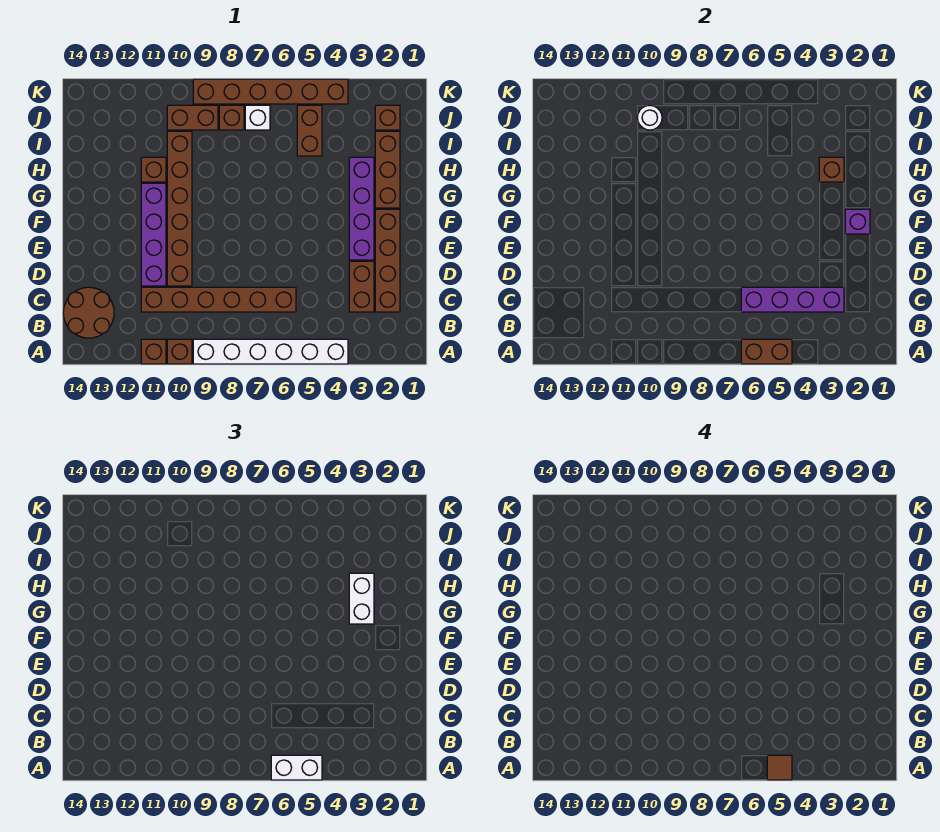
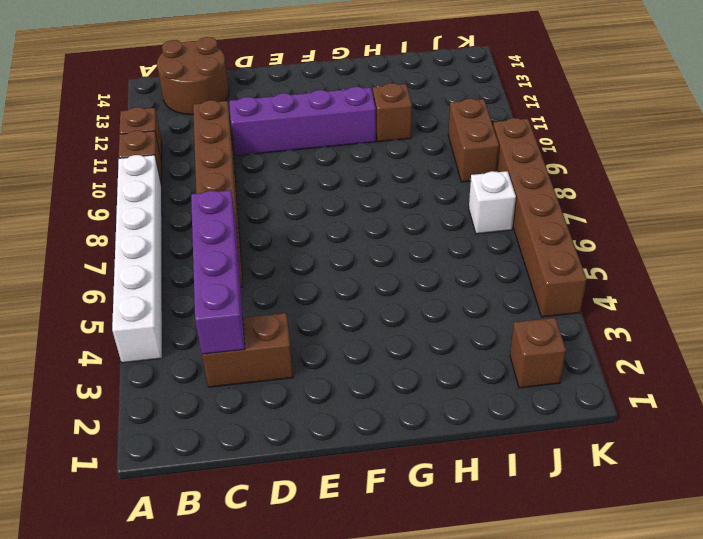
none -> brown brick C2:F2 level 1
none -> brown brick D10:I10 level 1
none -> purple brick E3:H3 level 1

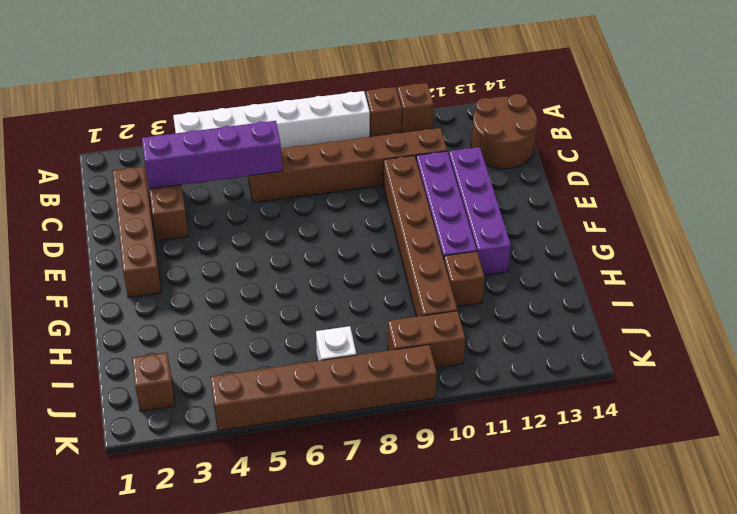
purple brick D12:G12 level 1 -> purple brick E3:H3 level 1
none -> brown brick G2:I2 level 1
none -> brown brick I5:J5 level 1
none -> brown brick J8 level 1

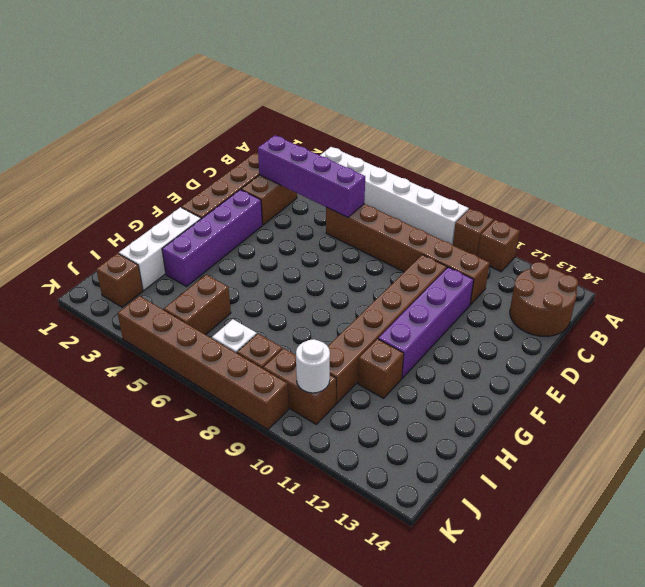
white brick G2:I2 level 1 -> brown brick G2:I2 level 1
none -> brown brick A5:A6 level 2
none -> purple brick F2 level 2
none -> brown brick H3 level 2

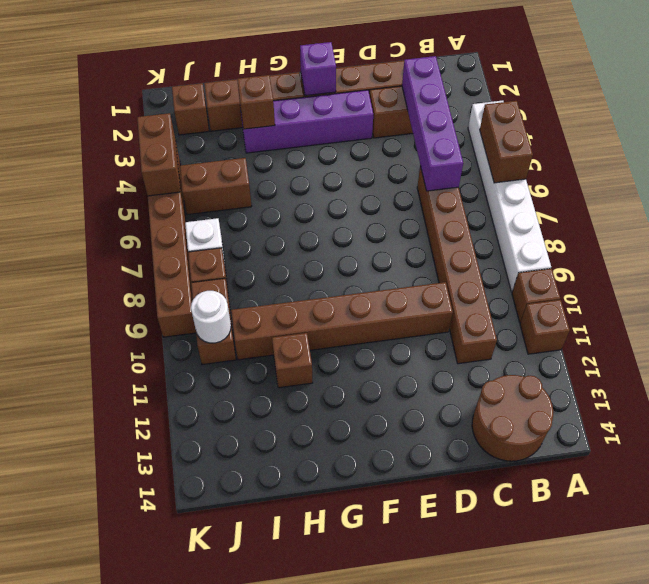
brown brick K4:K5 level 2 -> none
none -> purple brick D11:G11 level 1
none -> white brick A5:A6 level 3
none -> white brick G3:H3 level 3

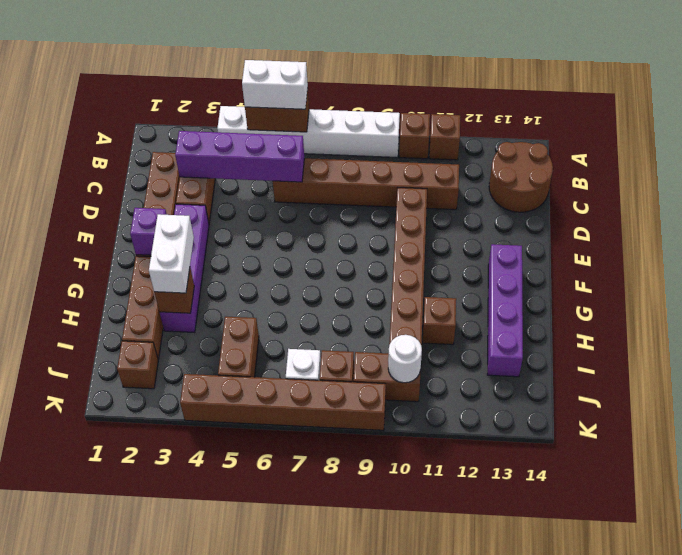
purple brick F13:I13 level 1 -> purple brick D11:G11 level 1
none -> brown tile A5 level 4

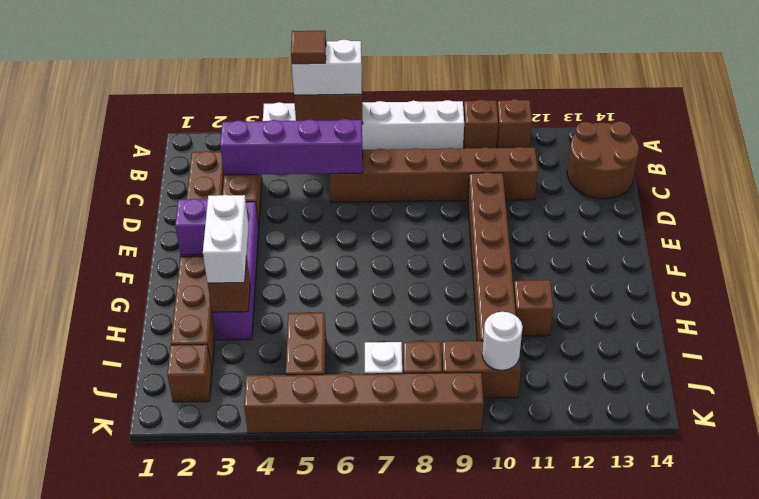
none -> purple brick D11:G11 level 1

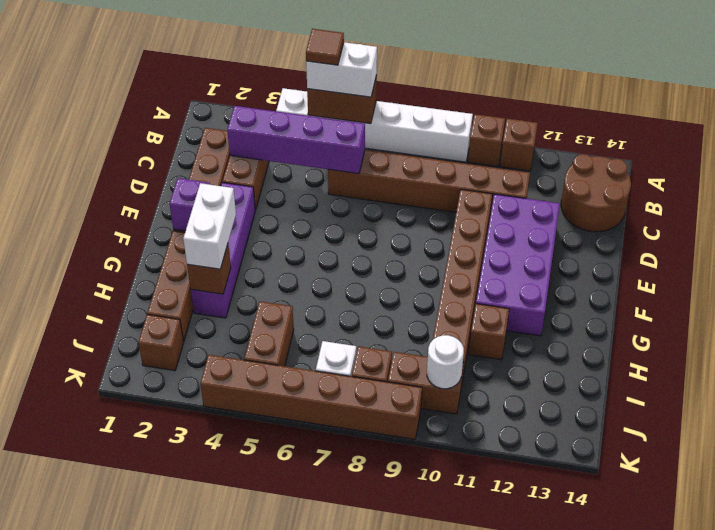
purple brick D11:G12 level 1 -> purple brick D11:G11 level 1

